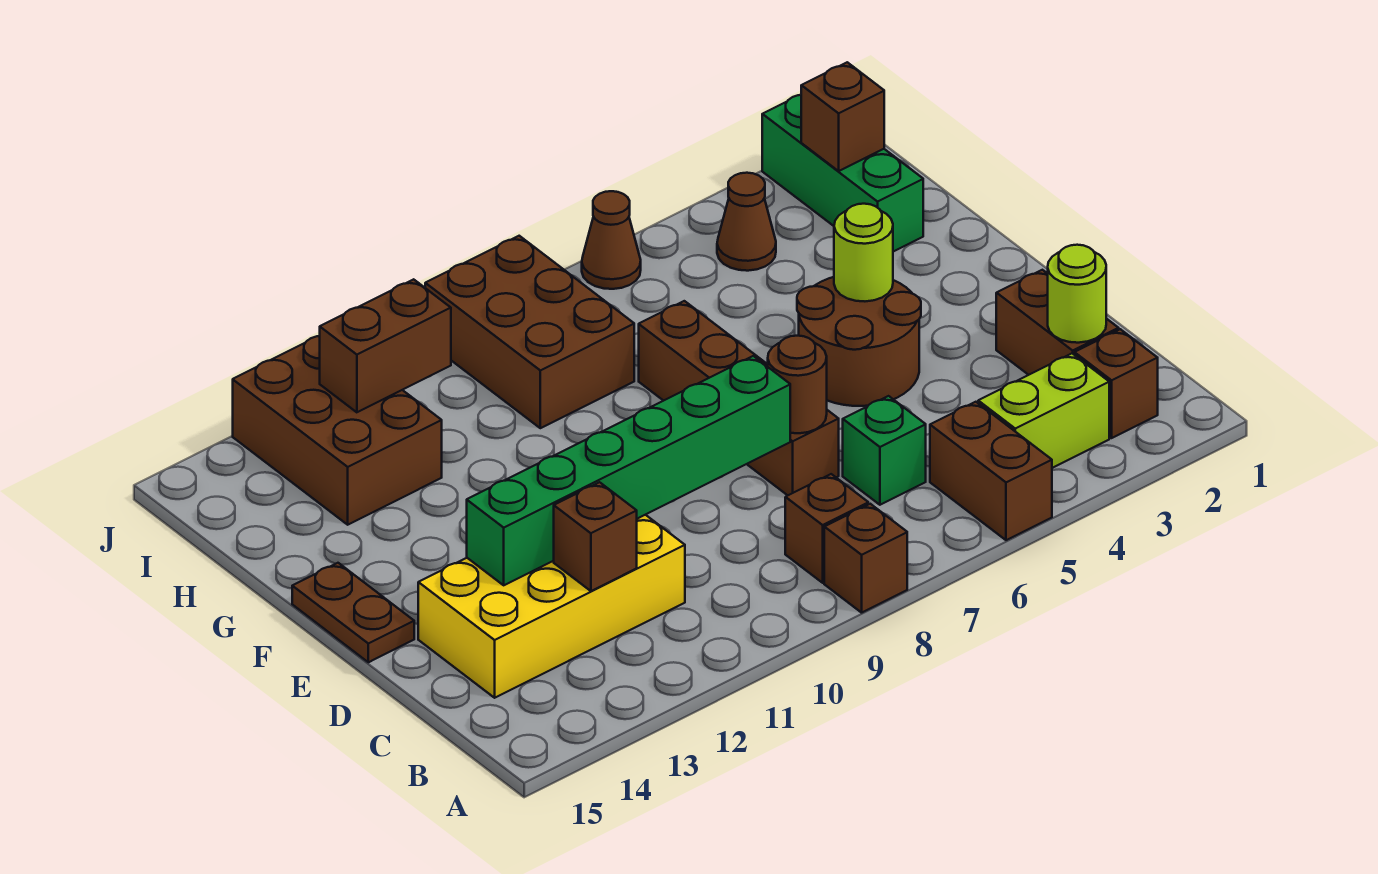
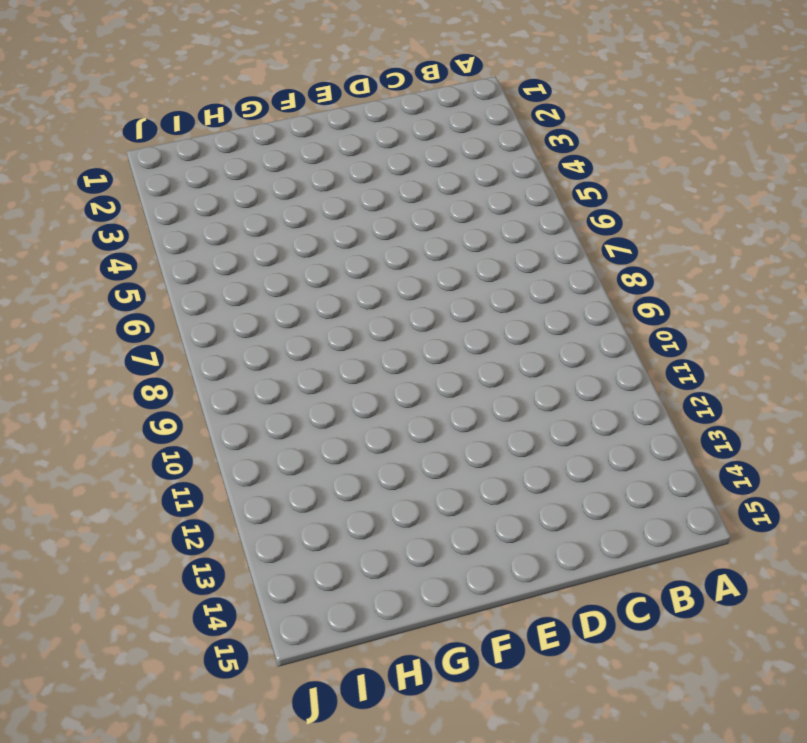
none -> brown brick A5:B5 level 1
none -> brown brick A8 level 1
none -> brown brick B2 level 1

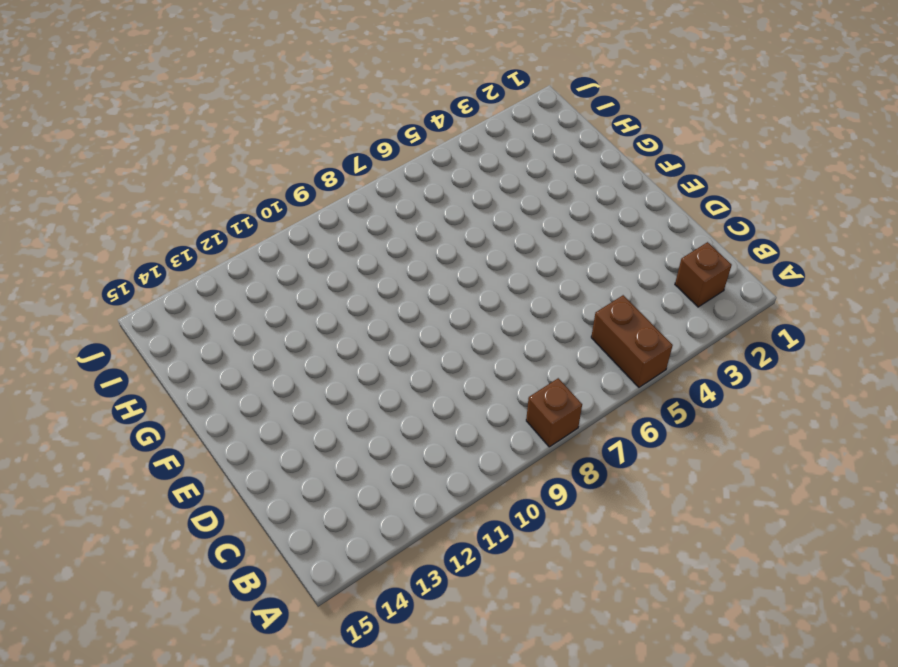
none -> lime brick B3:B4 level 1
none -> brown brick B8 level 1
none -> brown brick C2:D2 level 1

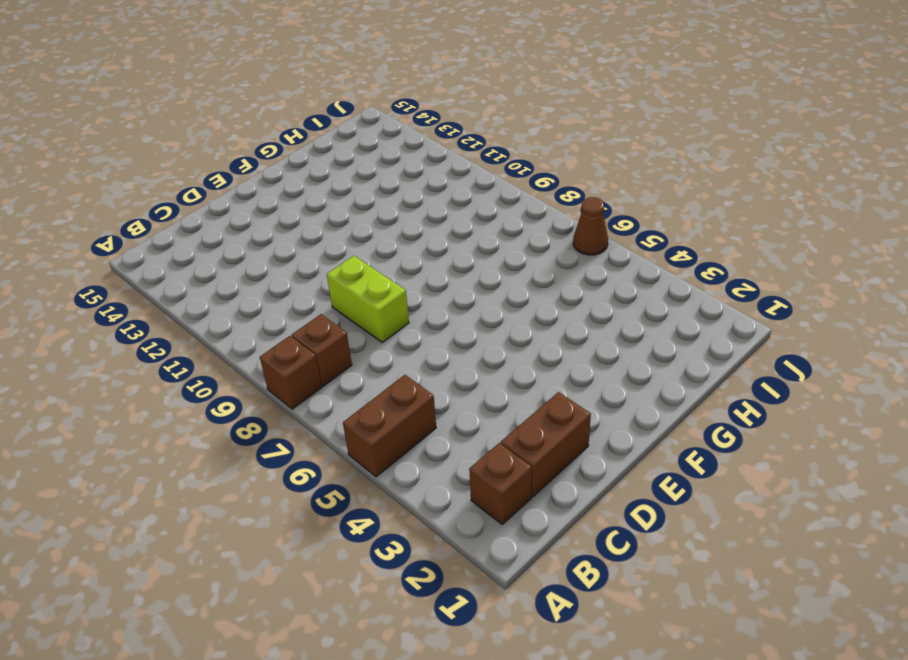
lime brick D8:D9 level 1 -> lime brick B3:B4 level 1
none -> green brick C6 level 1
none -> yellow brick C11:D14 level 1
none -> brown brick D7:G7 level 1

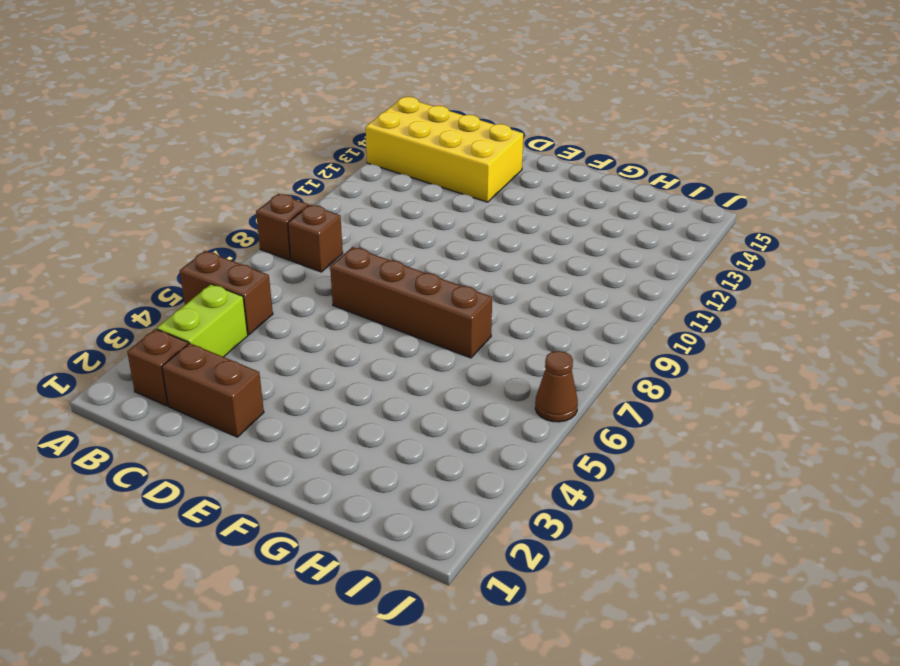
yellow brick A13:D14 level 1 -> yellow brick C11:D14 level 1
none -> green brick C6 level 1
none -> brown round brick E4:F5 level 1
none -> brown plate E15:F15 level 1

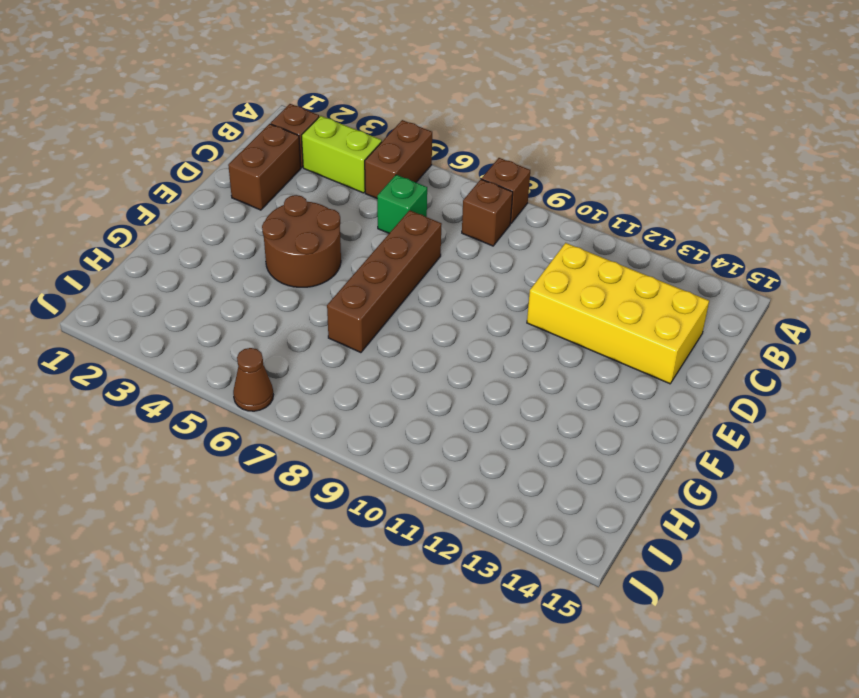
none -> brown plate E15:F15 level 1
none -> green brick H2:J2 level 1
none -> brown brick H8:J9 level 1

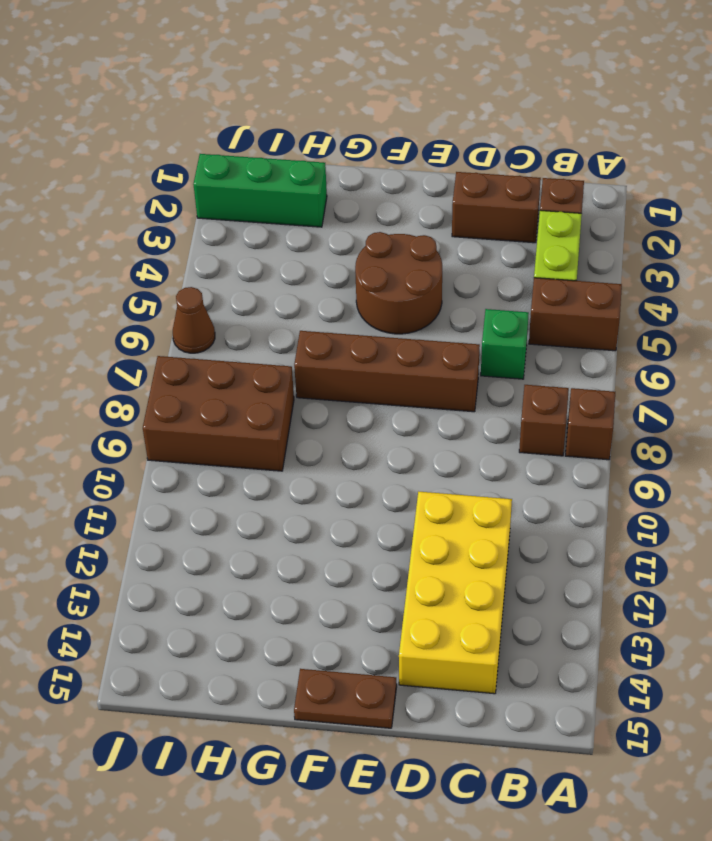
none -> brown brick H12:J13 level 1
none -> brown cone I4 level 1
none -> lime round brick C2 level 2

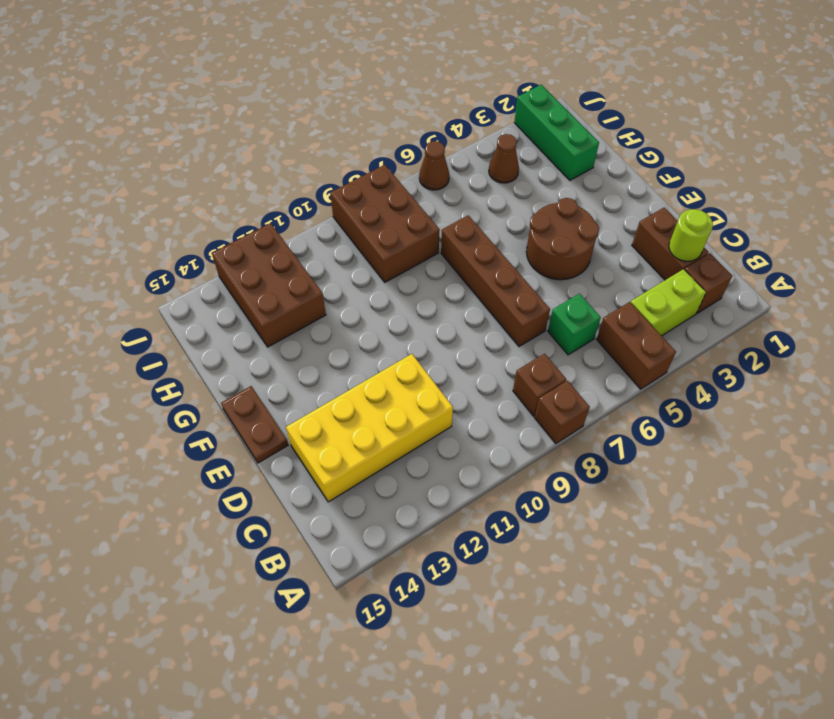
none -> brown brick C12 level 2
none -> brown round brick D7 level 2
none -> green brick D8:D13 level 2

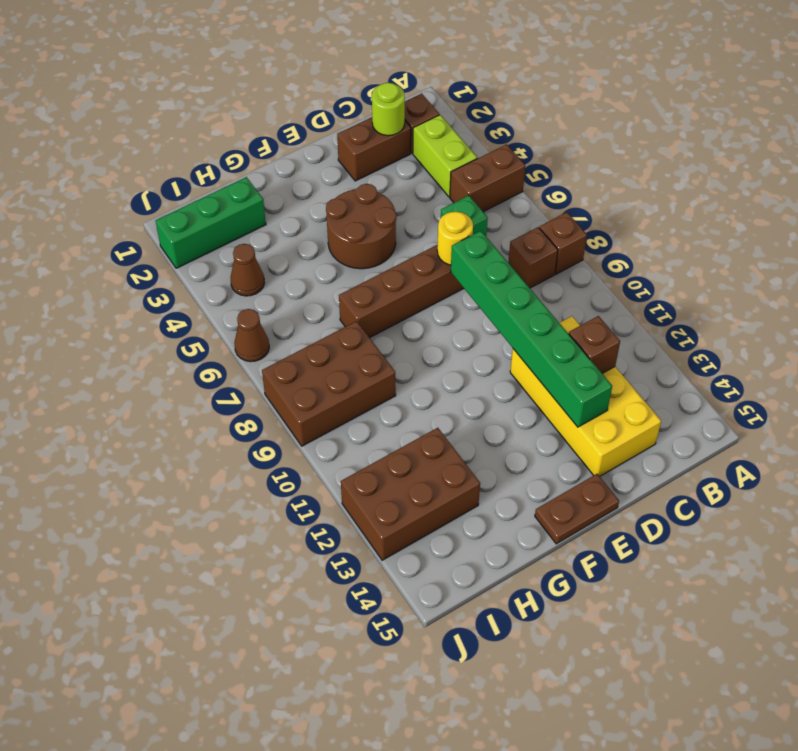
yellow round brick D7 level 2 -> brown round brick D7 level 2
none -> lime round brick F4 level 2
none -> brown brick I2 level 2
none -> brown brick I11:I12 level 2

